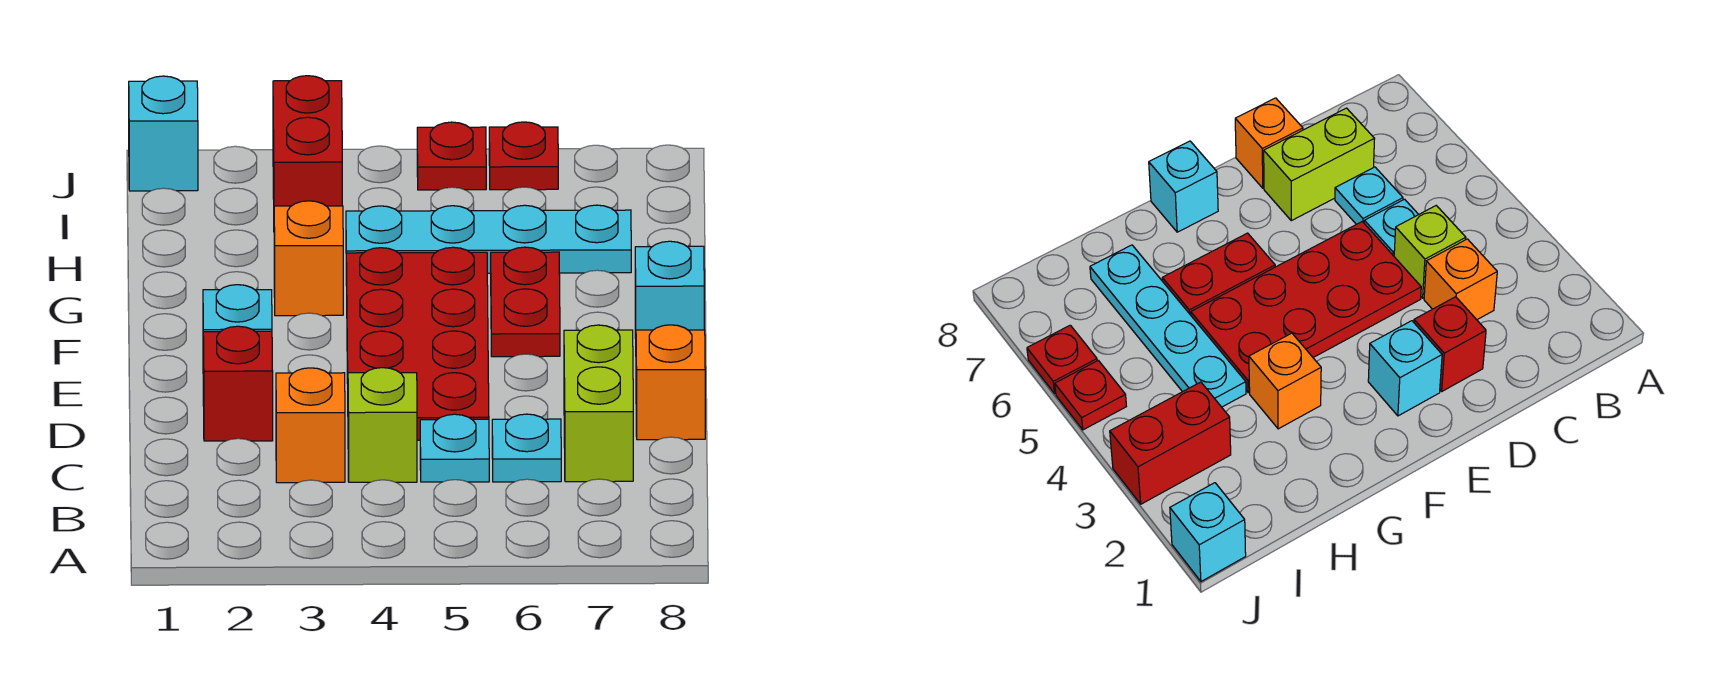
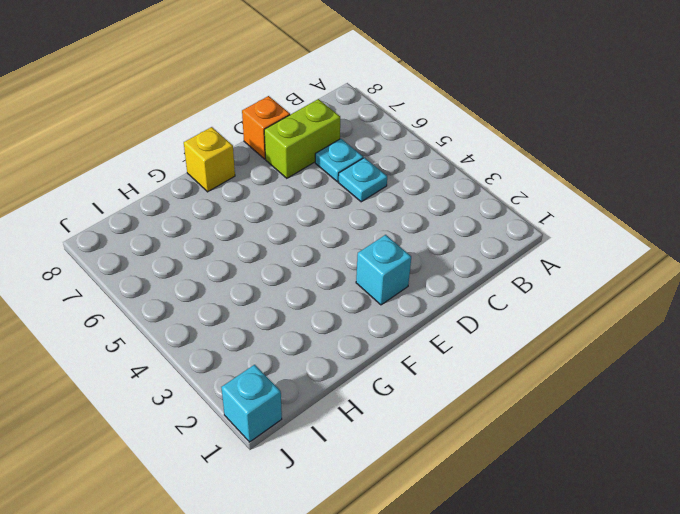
yellow brick F8 level 1 -> cyan brick F8 level 1
none -> orange brick C3 level 1
none -> lime brick C4 level 1
none -> red brick D2 level 1

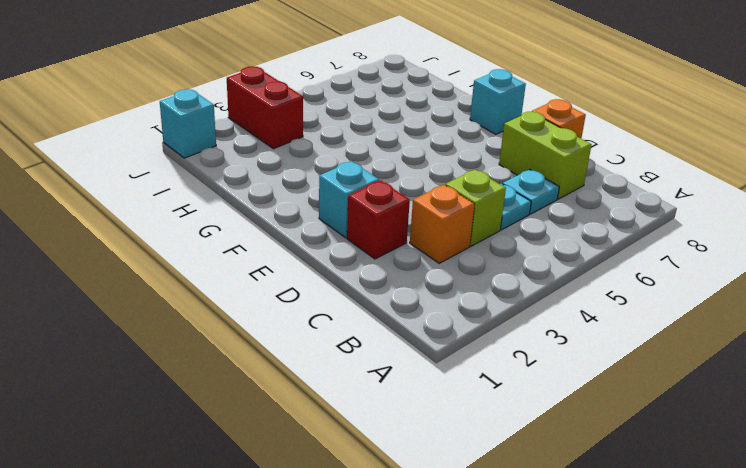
none -> red plate D4:G5 level 1
none -> red plate F6:G6 level 1
none -> orange brick G3 level 1

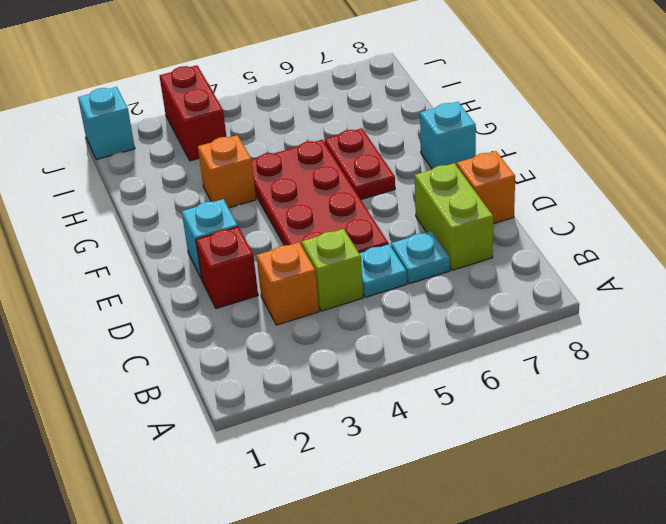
none -> cyan plate H4:H7 level 1
none -> red plate J5 level 1
none -> red plate J6 level 1

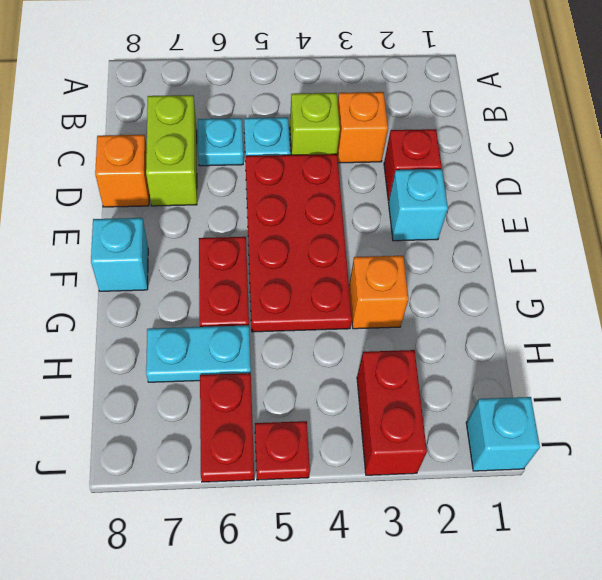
cyan plate H6:H7 level 1 -> cyan plate H4:H7 level 1
red plate I6:J6 level 1 -> red plate J6 level 1

